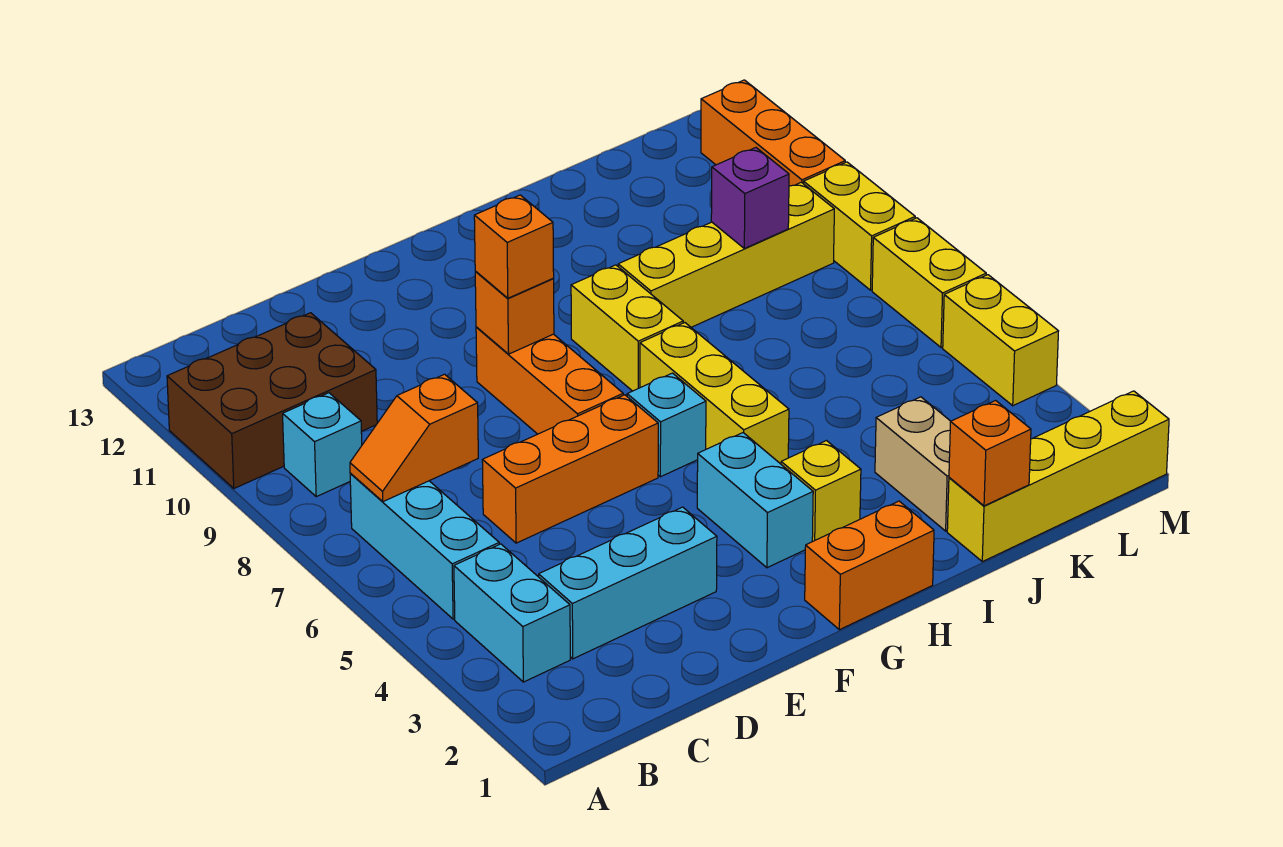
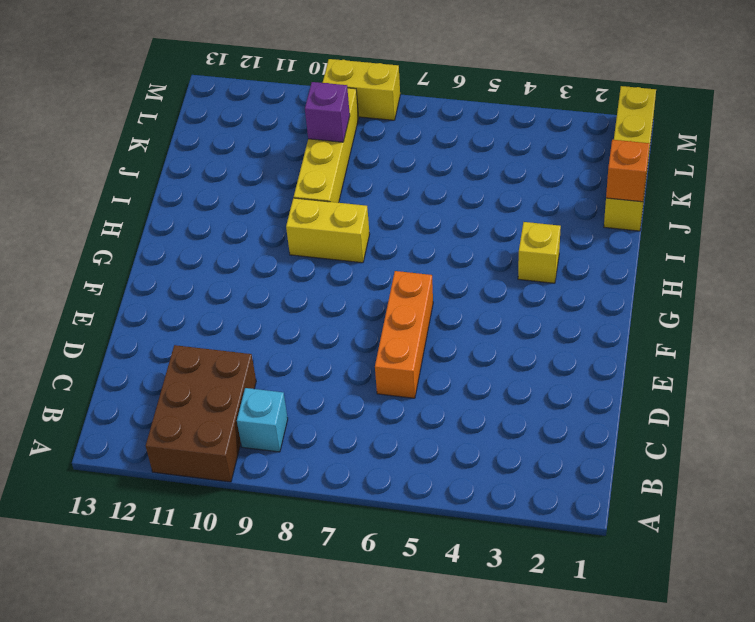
none -> cyan brick B3:B4 level 1
none -> cyan brick B5:B7 level 1
none -> cyan brick C3:E3 level 1

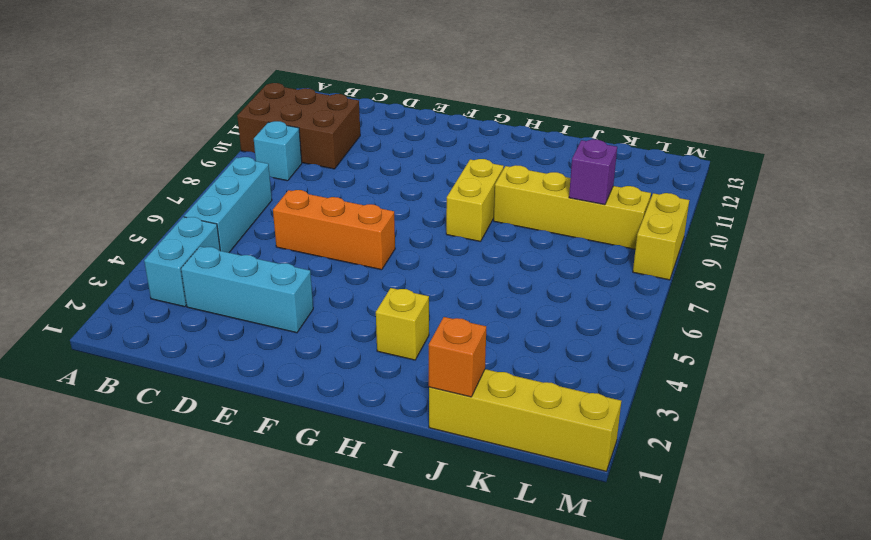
none -> orange brick F7:F9 level 1
none -> orange brick G1:H1 level 1
none -> cyan brick G3:G4 level 1

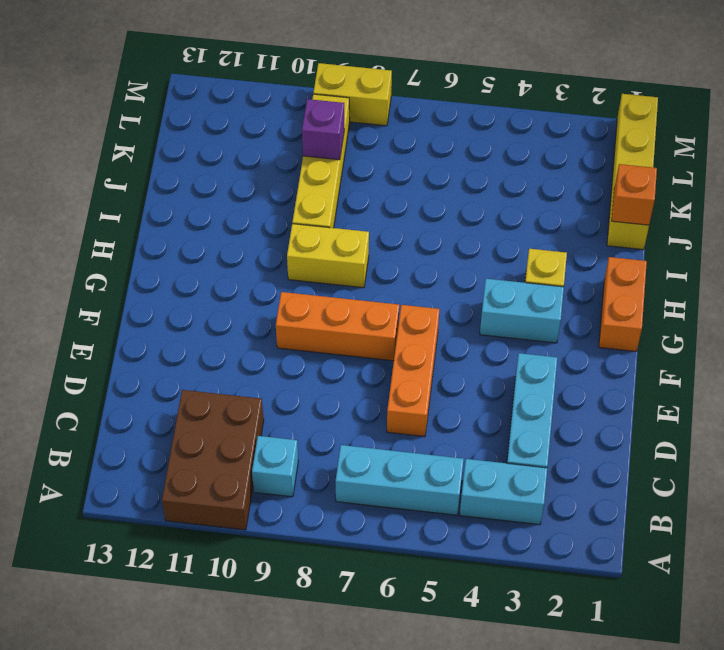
none -> cyan brick G6 level 1
none -> yellow brick H5:H7 level 1
none -> tan brick J2:J3 level 1

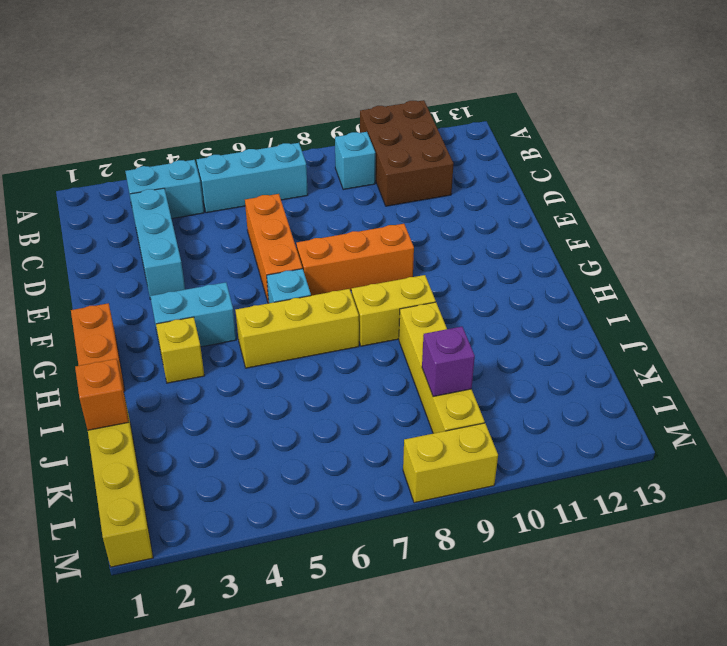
none -> tan brick J2:J3 level 1
none -> yellow brick M4:M5 level 1
none -> yellow brick M6:M7 level 1

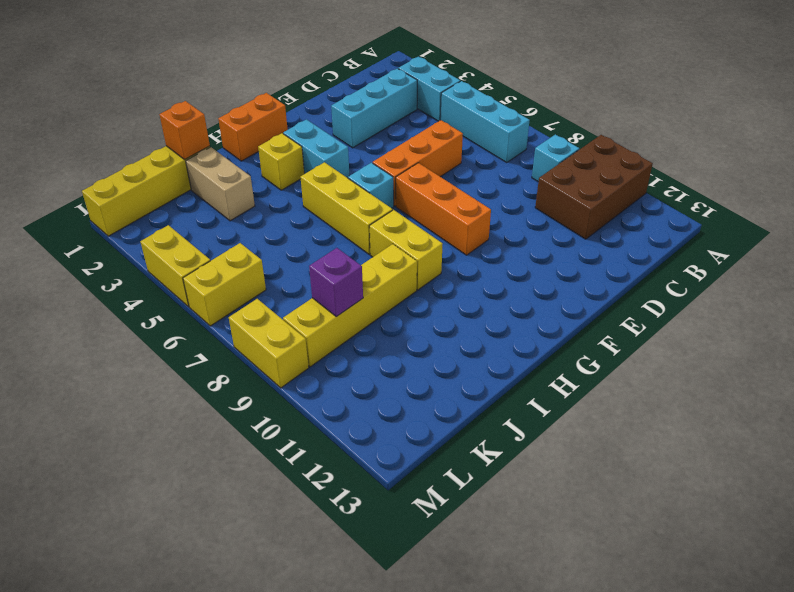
yellow brick L6:M6 level 1 -> yellow brick M6:M7 level 1
none -> orange brick M10:M12 level 1
none -> orange slope B7:C7 level 2 top C
none -> orange brick F9 level 2

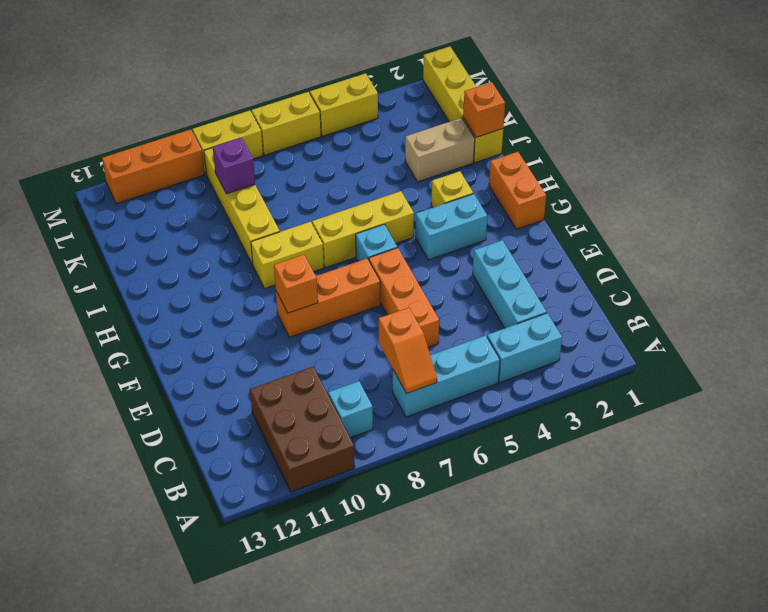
none -> orange brick F9 level 3

